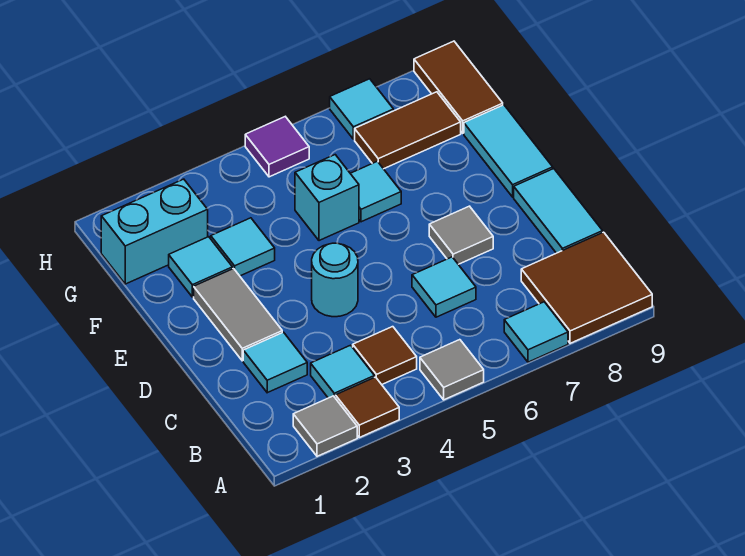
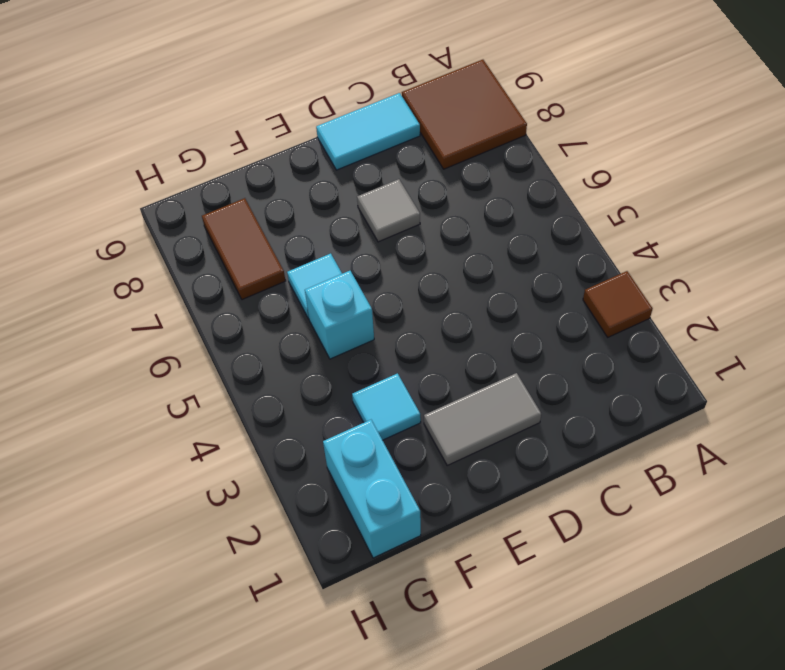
none -> grey tile A2 level 1
none -> grey tile A5 level 1
none -> cyan tile A7 level 1

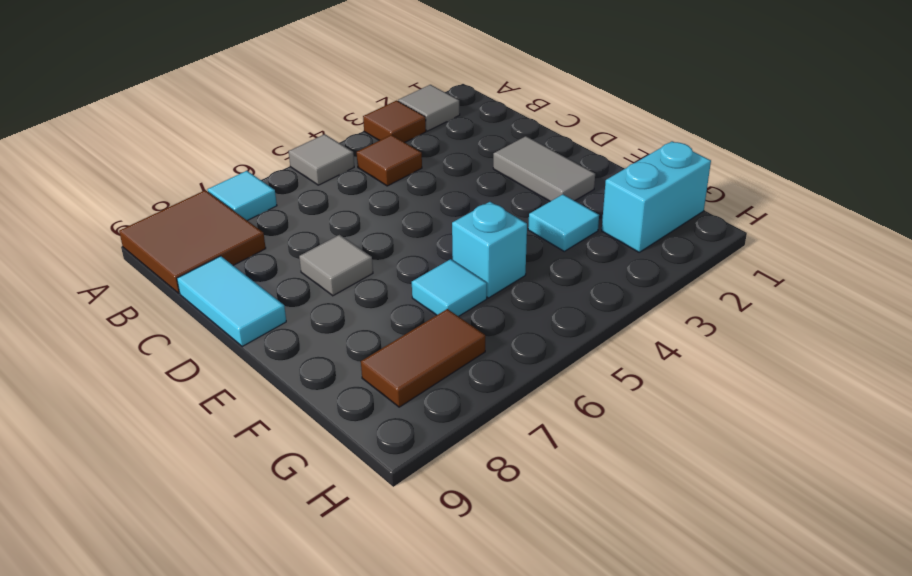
none -> cyan tile B3 level 1
none -> cyan tile C2 level 1
none -> cyan tile C6 level 1

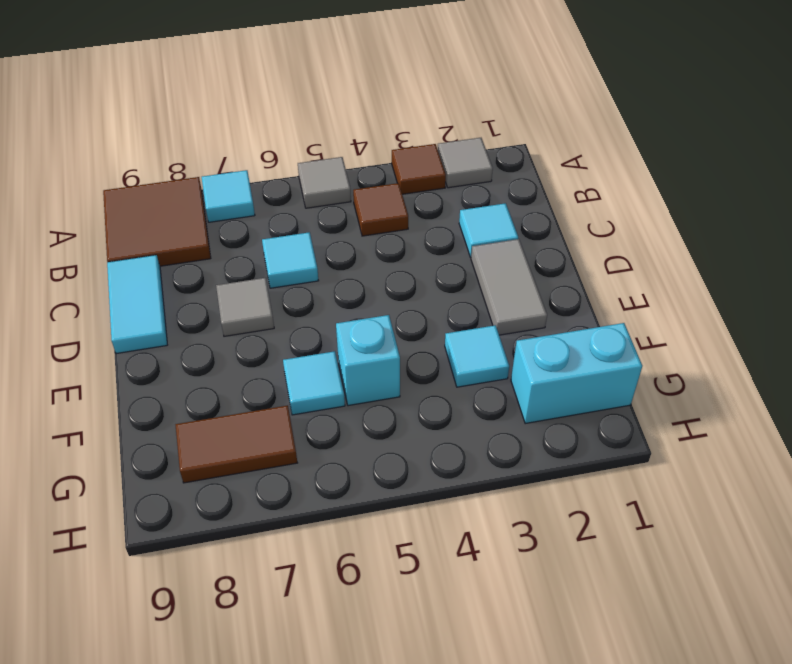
none -> cyan tile B3 level 1
none -> cyan round brick D4 level 1
none -> cyan tile E9:F9 level 1

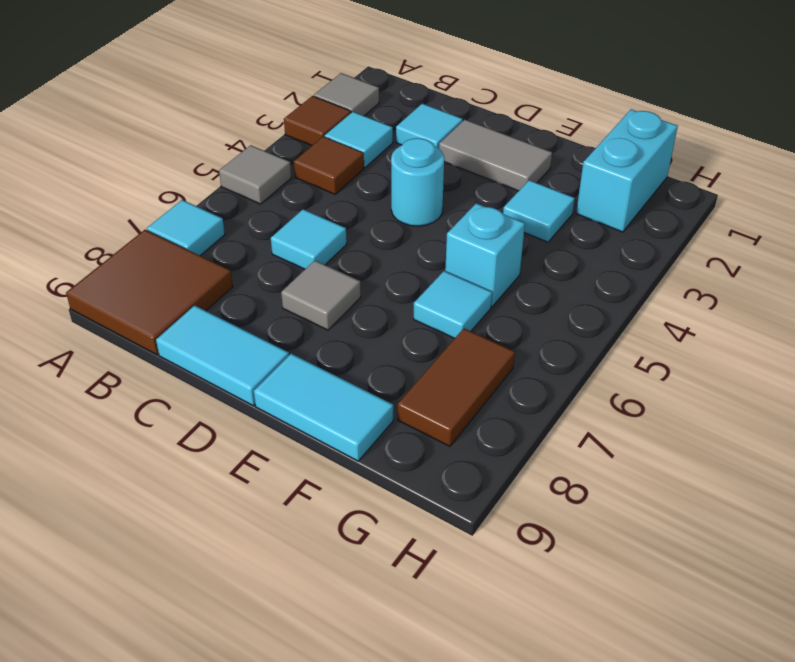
none -> cyan tile F2 level 1
none -> brown tile G9:H9 level 1
none -> purple tile H5 level 1

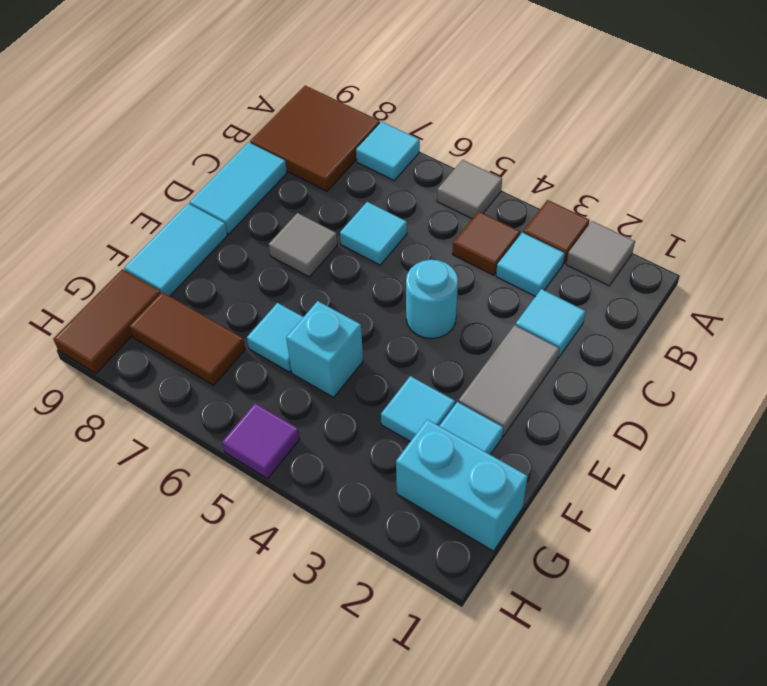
none -> cyan tile H7 level 1

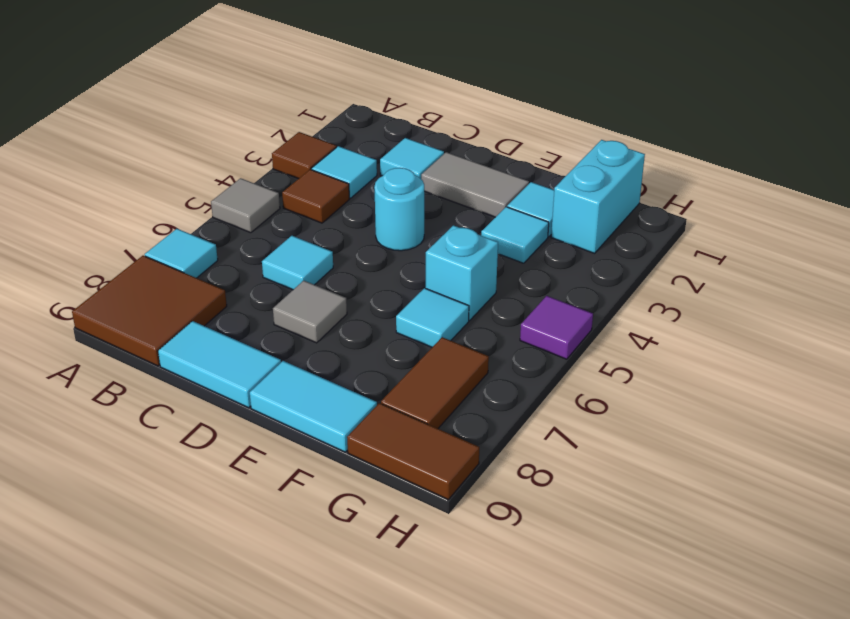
none -> grey tile A2 level 1
none -> cyan tile H7 level 1

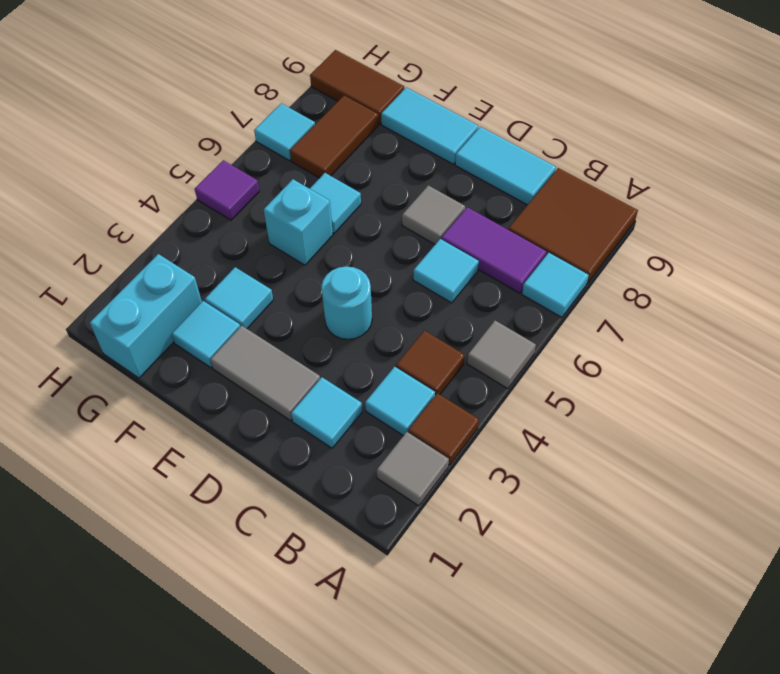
purple tile B7:C7 level 1 -> none

